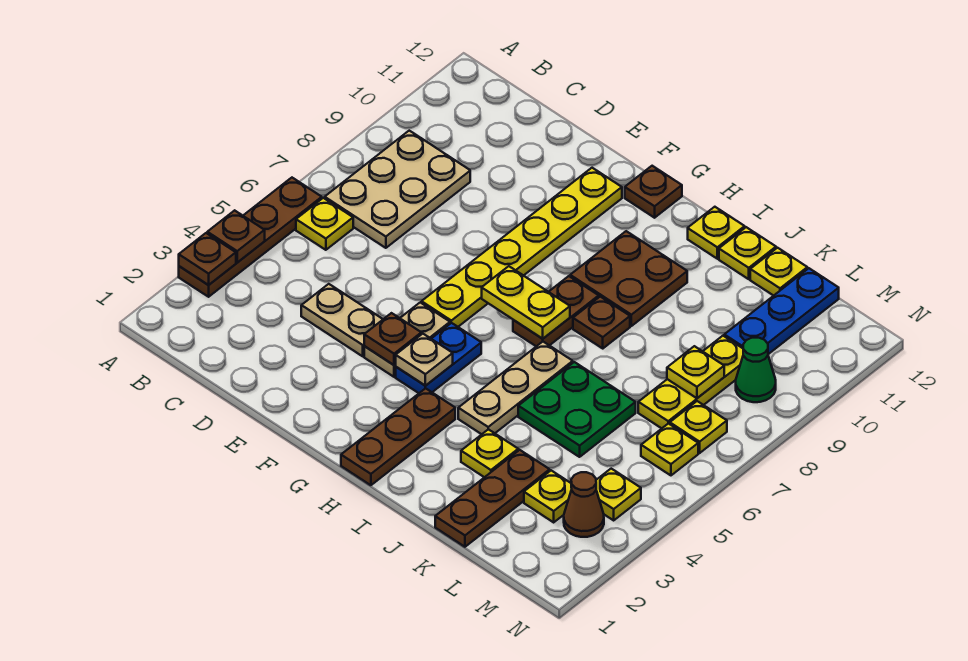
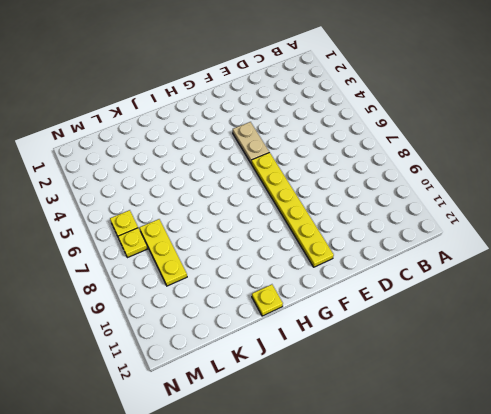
none -> brown plate A3:A6 level 1
none -> yellow plate B6 level 1
none -> tan plate B7:C9 level 1
none -> tan plate D4:E4 level 1

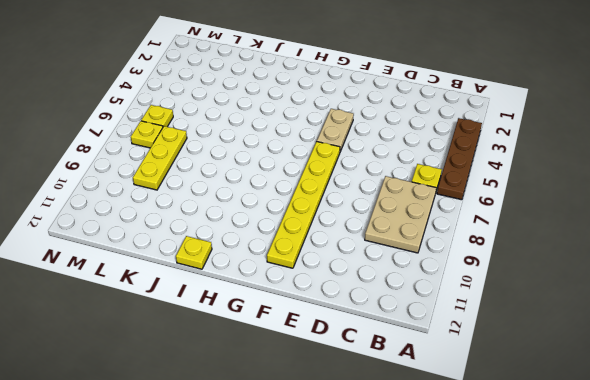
none -> tan plate D4:E4 level 1
none -> blue plate G4:G5 level 1
none -> brown plate G12 level 1
none -> brown plate H1:H3 level 1

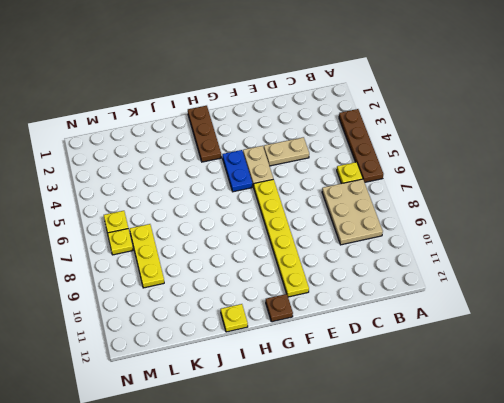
none -> brown plate H7:H8 level 1
none -> brown plate H9:I10 level 1
none -> tan plate I4:I6 level 1
none -> brown plate I8 level 1

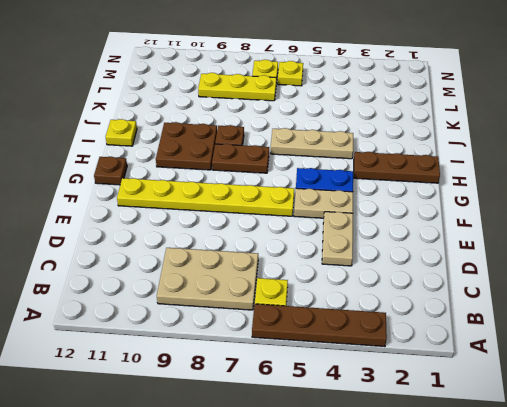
none -> yellow plate J3 level 1
none -> green plate J5:K6 level 1
none -> yellow plate J12 level 1
none -> brown plate K1:K3 level 1

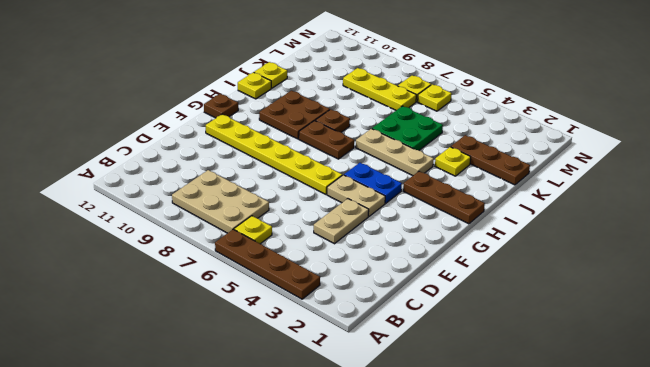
none -> yellow plate K12 level 1
none -> yellow plate L3 level 1
none -> blue plate L10:L12 level 1
none -> brown cone M3 level 1

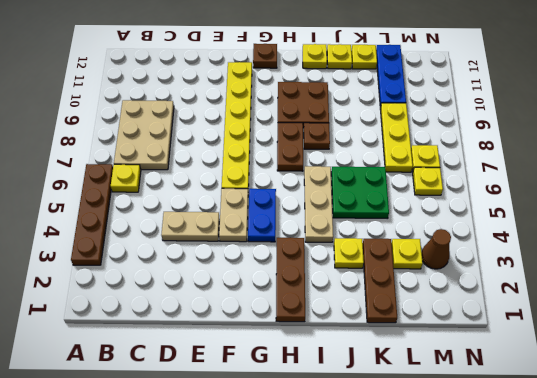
none -> yellow plate M4 level 1
none -> green cone M9 level 1
none -> brown plate A3 level 2
none -> brown plate A4 level 2

